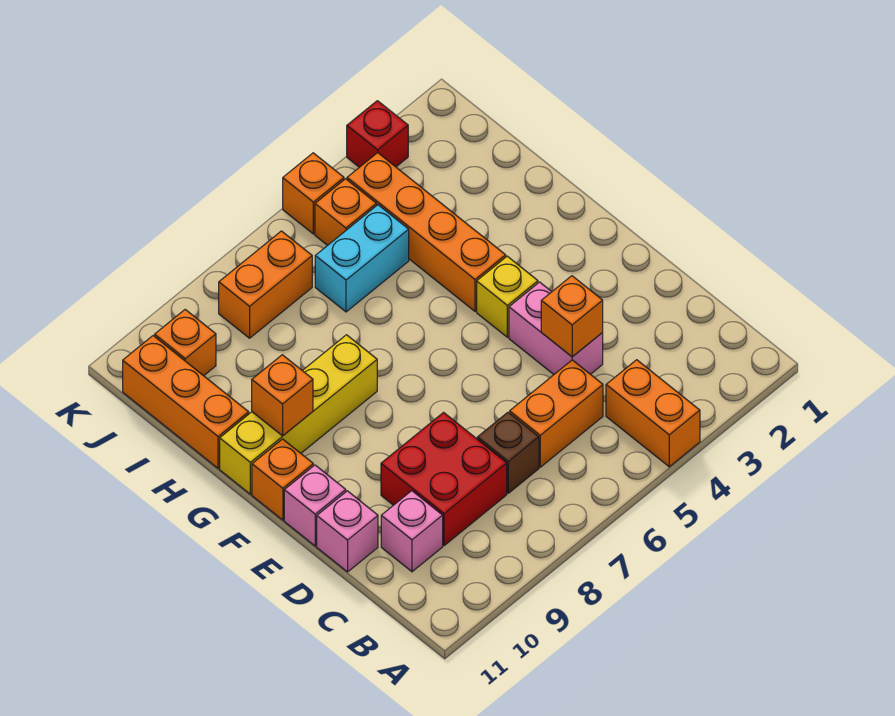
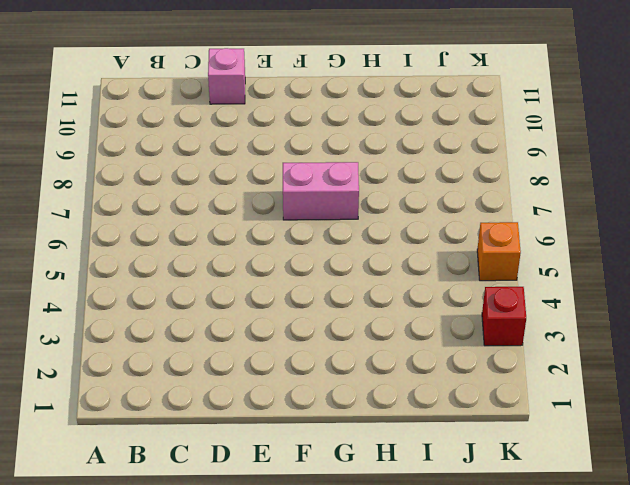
pink brick F7:G7 level 1 -> pink brick D4:E4 level 1
none -> orange brick A4:B4 level 1
none -> orange brick C5:C6 level 1
none -> brown brick C7 level 1

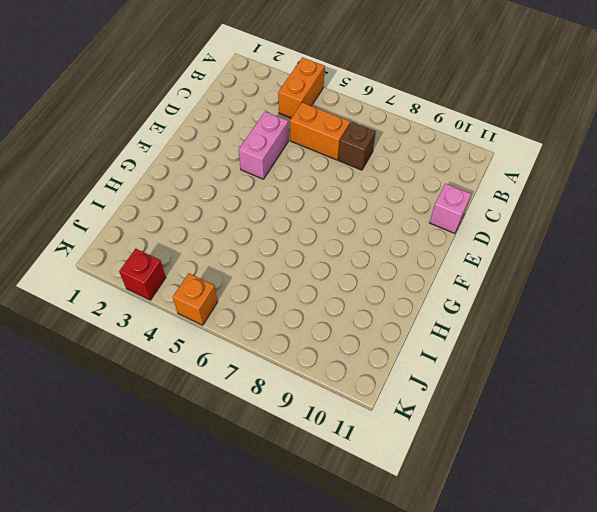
none -> red brick C8:D9 level 1
none -> pink brick C10 level 1
none -> pink brick E11 level 1

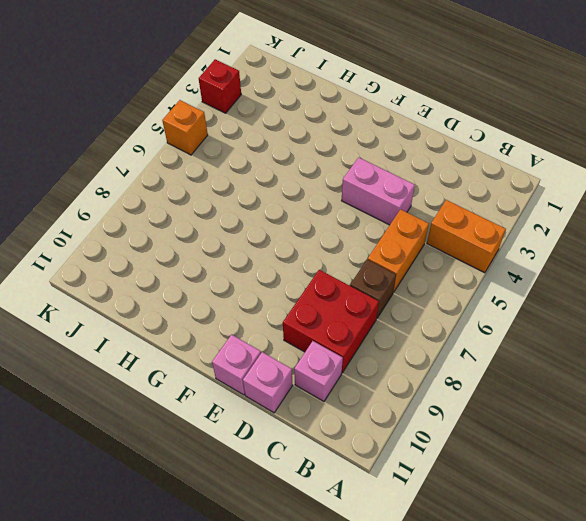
none -> yellow brick F4 level 1
none -> orange brick F11 level 1
none -> orange brick G4:J4 level 1

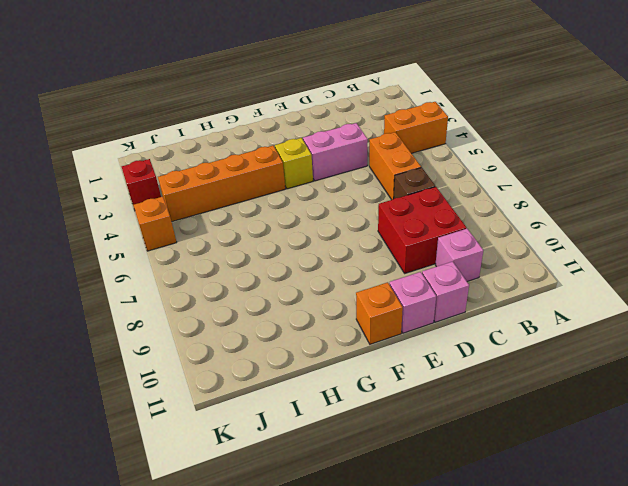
none -> yellow brick G8:G11 level 1
none -> orange brick H11:J11 level 1
none -> cyan brick I5:I6 level 1

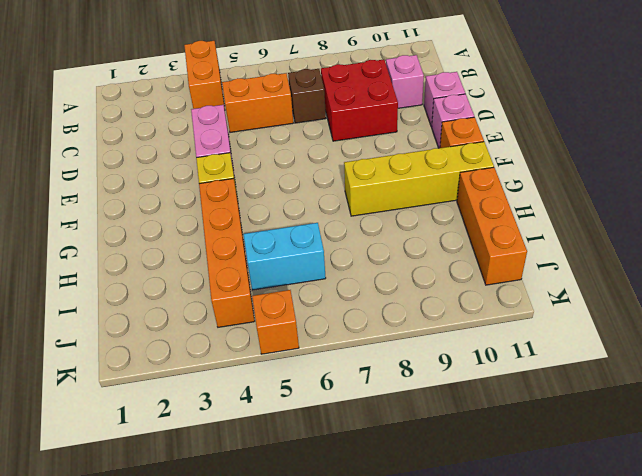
none -> orange brick J5 level 1
none -> orange brick J7:J8 level 1
none -> orange brick J10 level 1

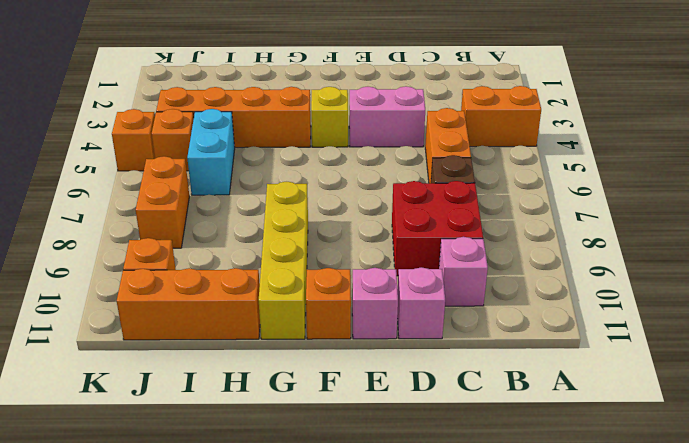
none -> red brick K3 level 1
none -> orange brick D4 level 2
none -> orange brick G10 level 2

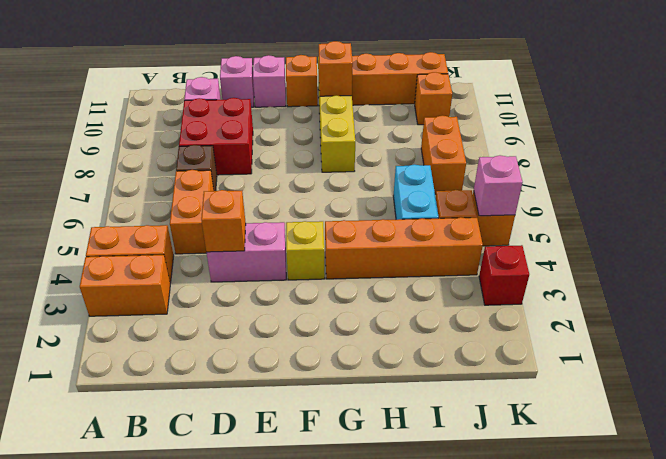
orange brick A3:B3 level 1 -> none
pink brick K5 level 2 -> none

